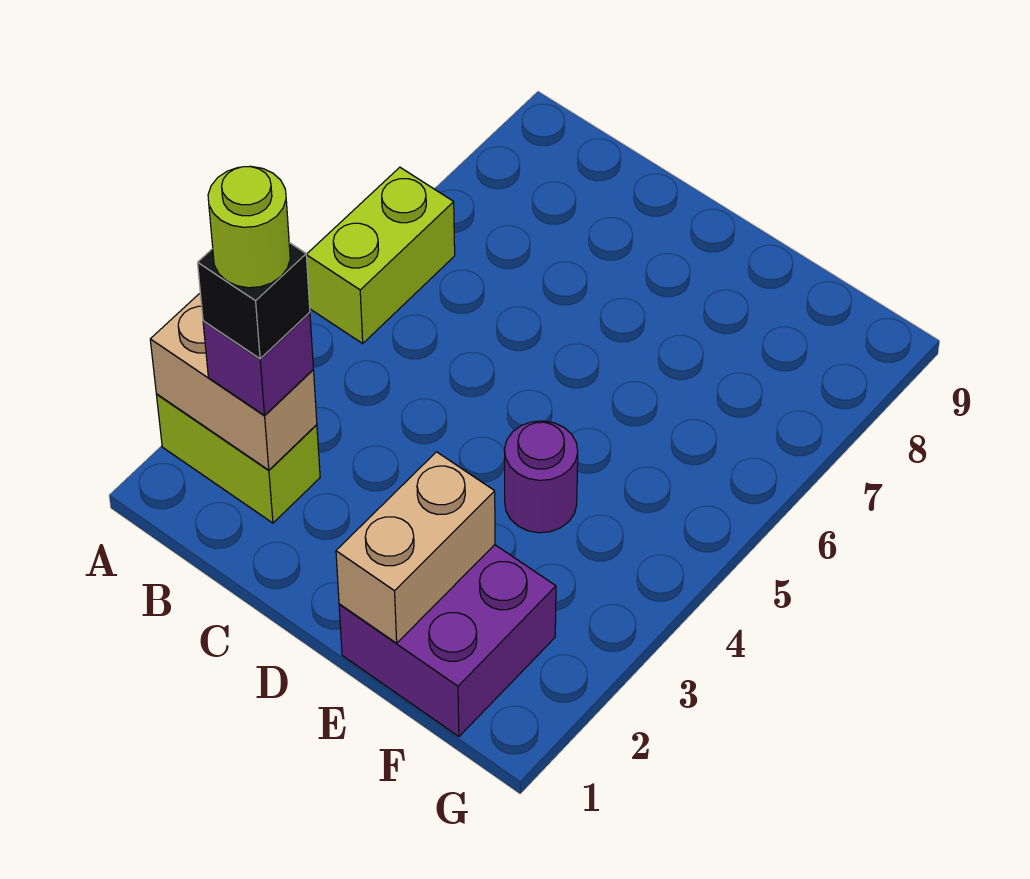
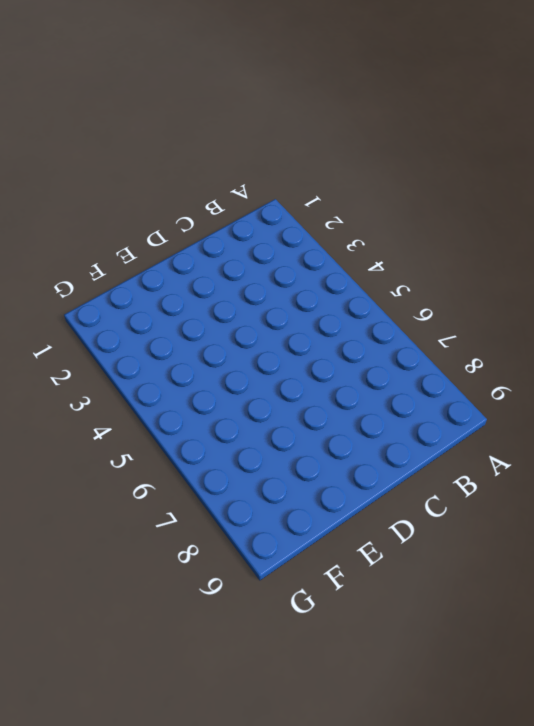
none -> lime brick A2:B2 level 1
none -> lime brick A5:A6 level 1

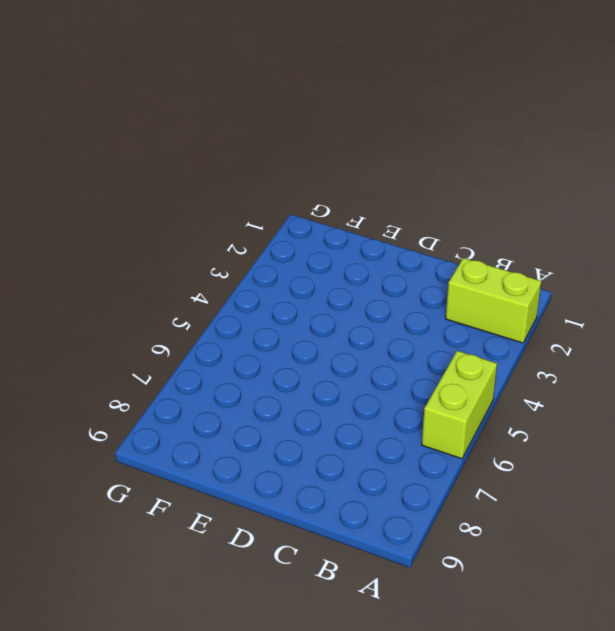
none -> purple brick E1:F2 level 1
none -> purple round brick E4 level 1

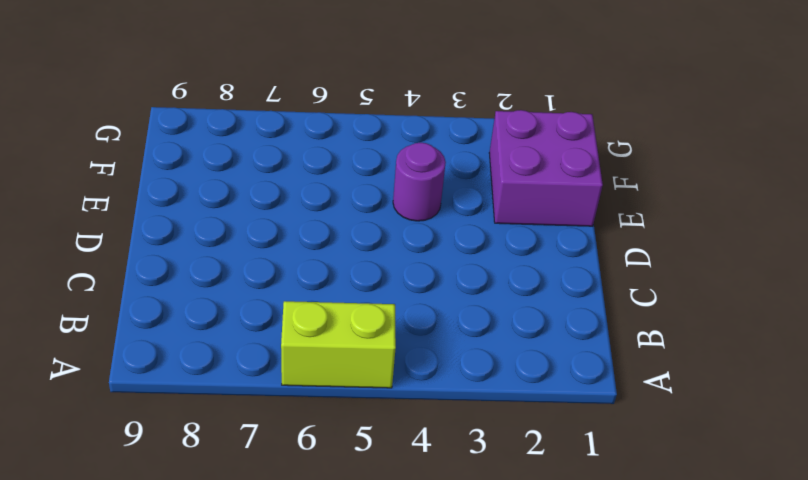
none -> lime brick A2:B2 level 1
none -> tan brick A2:B2 level 2

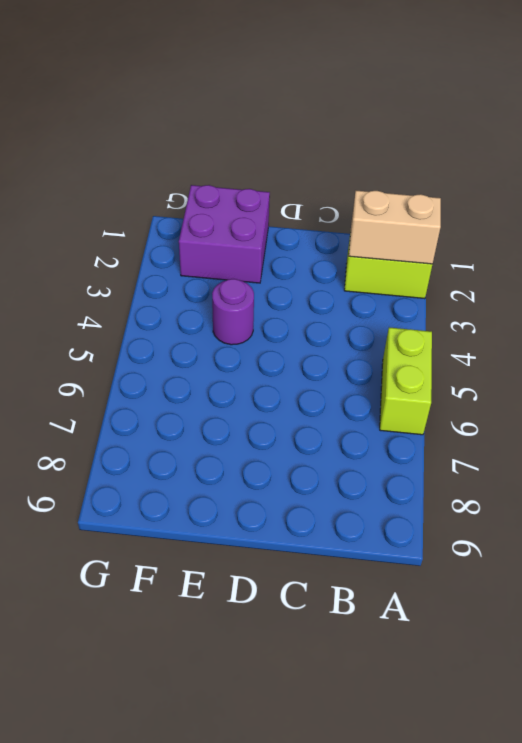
none -> tan brick E1:E2 level 2
none -> purple brick B2 level 3

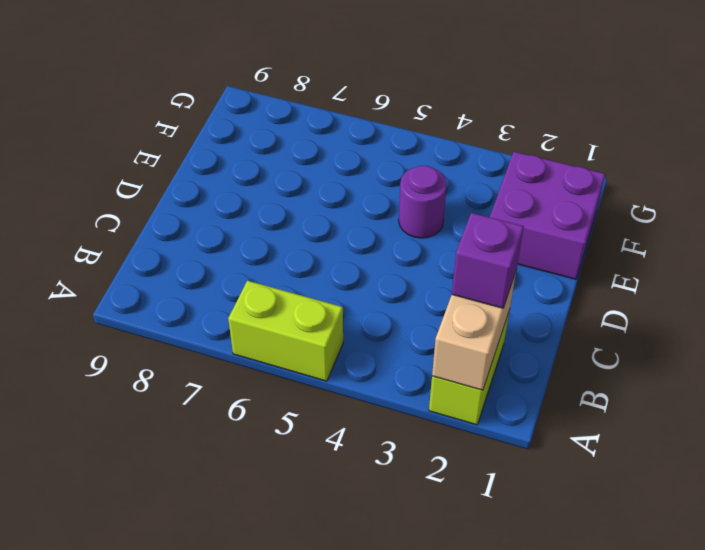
none -> tan brick E1:E2 level 2
none -> black brick B2 level 4

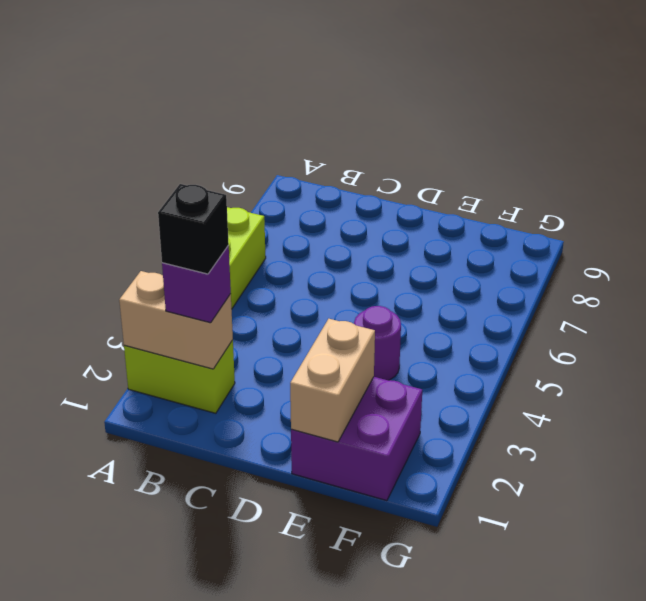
none -> lime round brick B2 level 5

